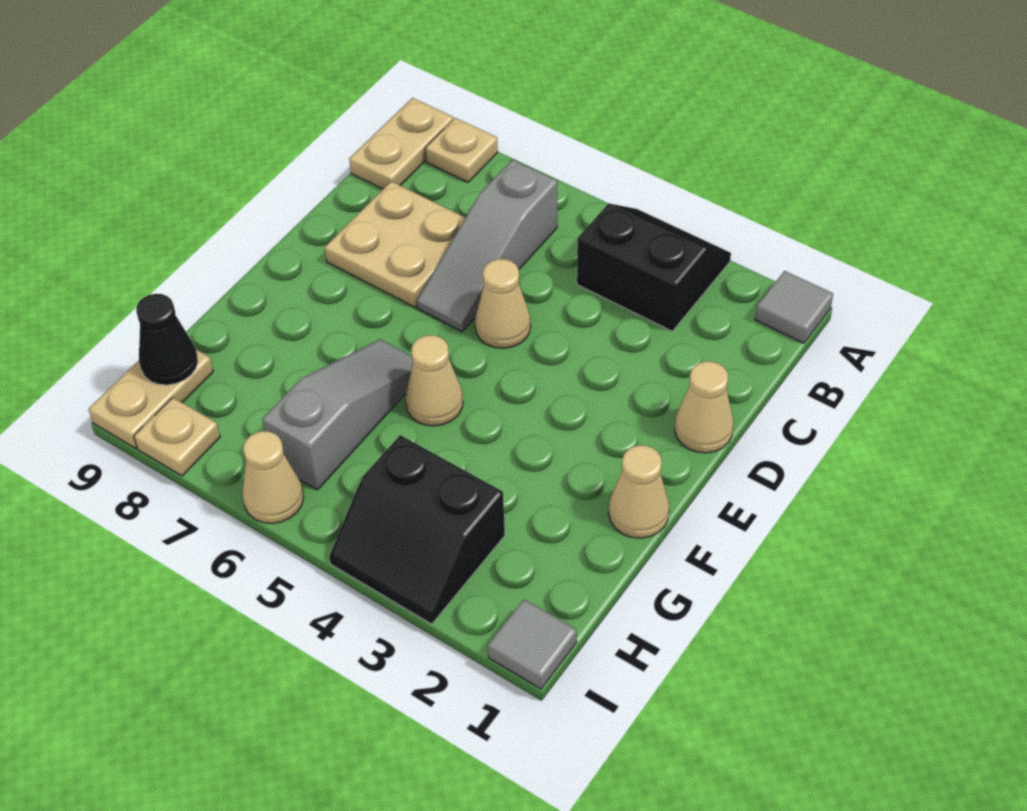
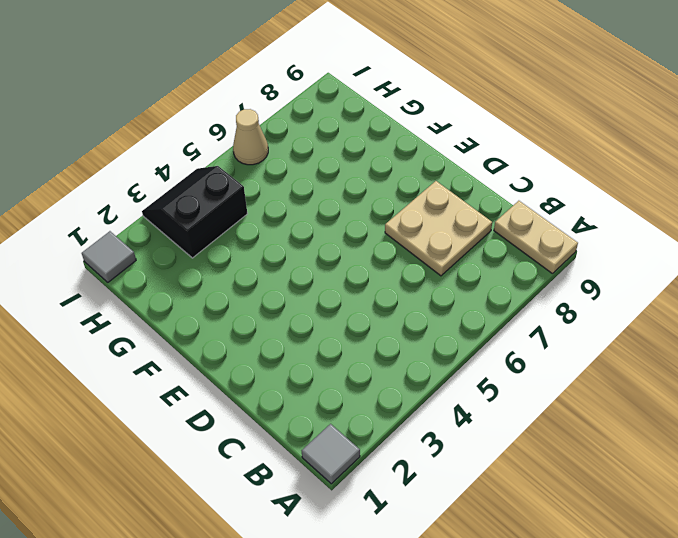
none -> black slope A3:B4 level 1 top B
none -> tan plate A8 level 1
none -> grey slope B6:D6 level 1 top B

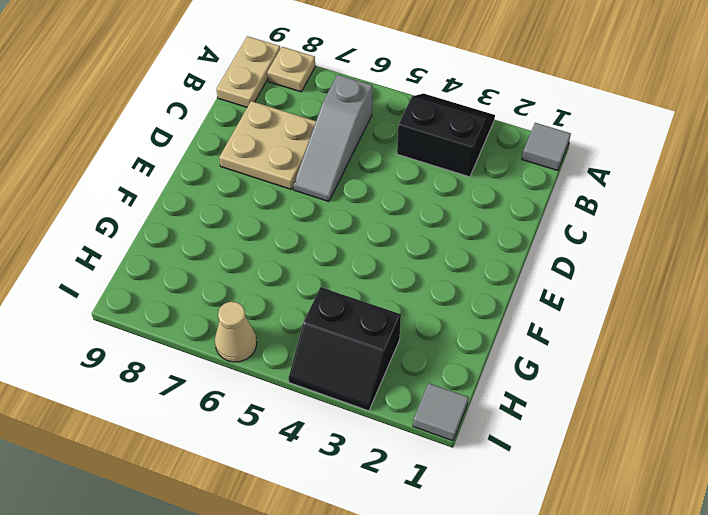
none -> tan cone D1 level 1
none -> tan cone D5 level 1
none -> tan cone F1 level 1

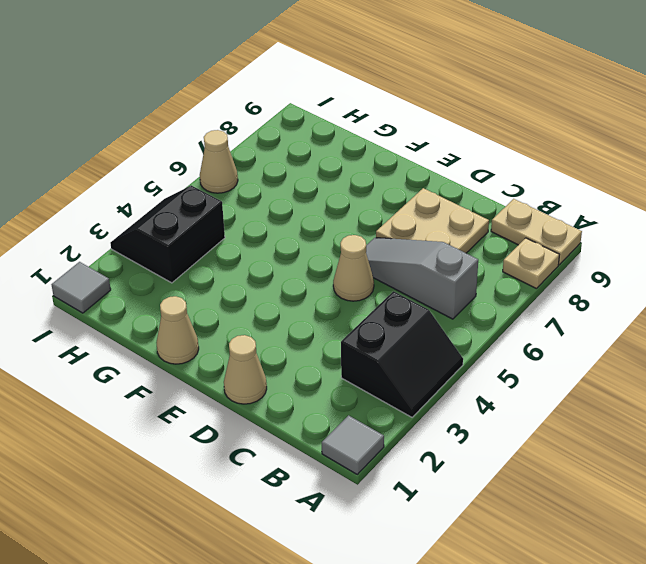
none -> tan cone F5 level 1
none -> grey slope F6:H6 level 1 top H
none -> tan plate H9:I9 level 1

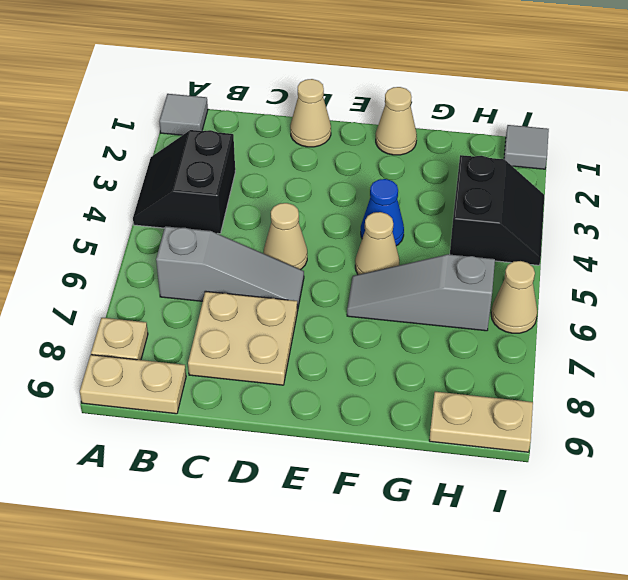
blue cone F4 level 1 -> none
none -> tan plate I8 level 1
none -> black cone H9 level 2

